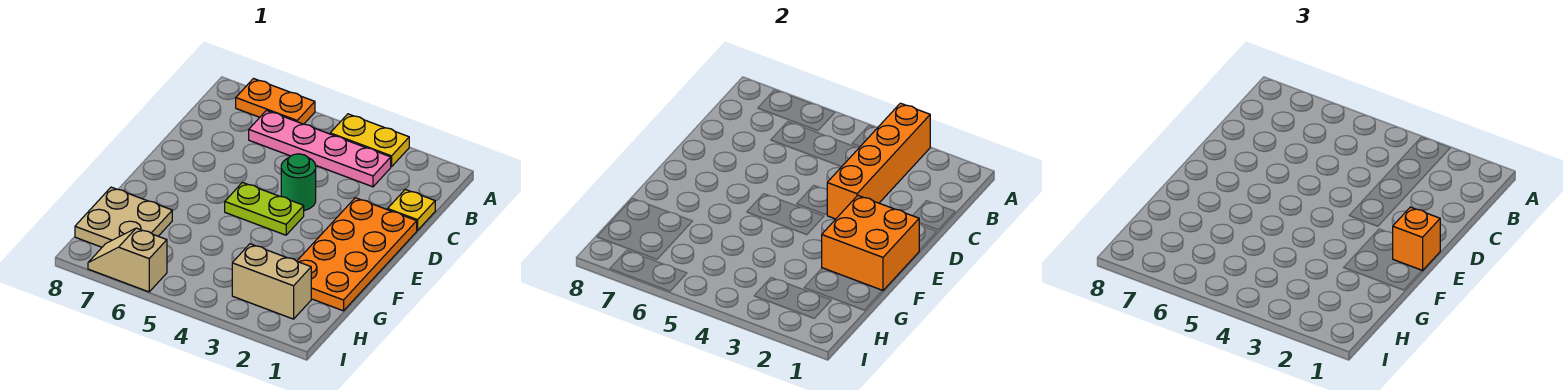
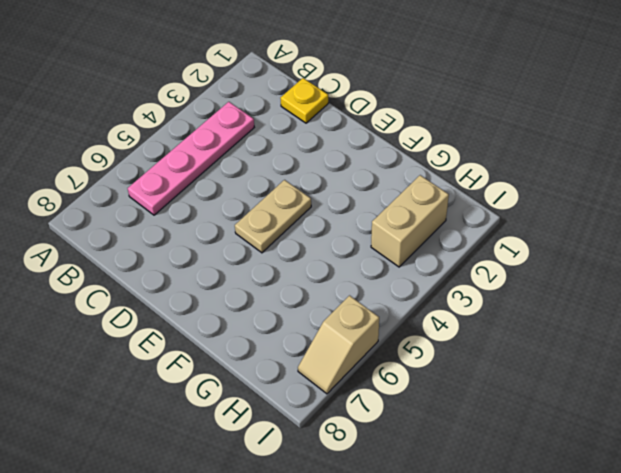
tan plate E4:E5 level 1 -> lime plate E4:E5 level 1
none -> yellow plate A3:A4 level 1
none -> orange plate A6:A7 level 1
none -> orange plate D1:G2 level 1

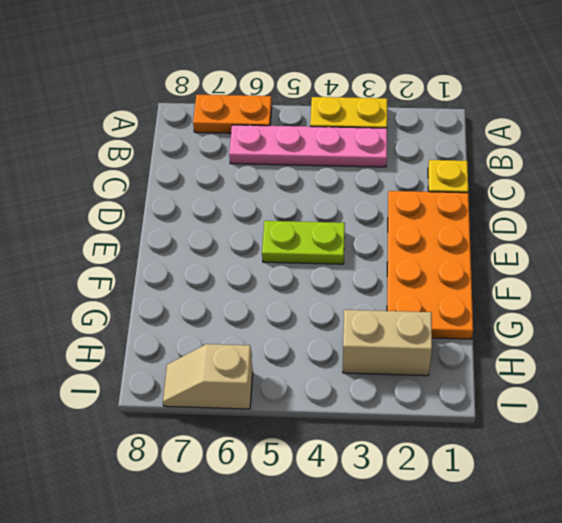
none -> green round brick D4 level 1
none -> tan plate G7:H8 level 1
none -> orange brick A3:D3 level 2

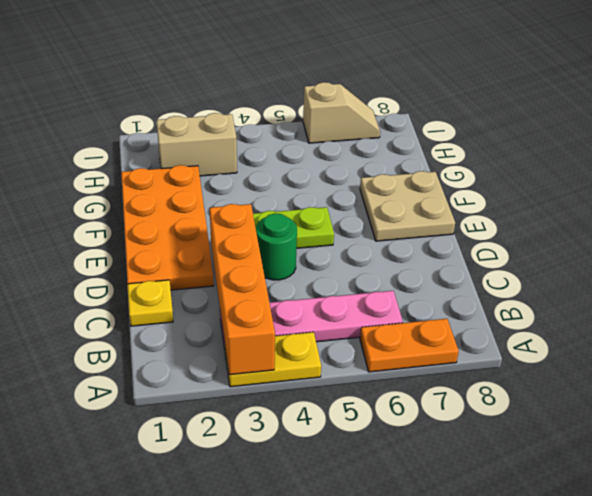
tan plate E7:F8 level 1 -> tan plate G7:H8 level 1
none -> orange brick E1:F2 level 2
none -> orange brick E1 level 3

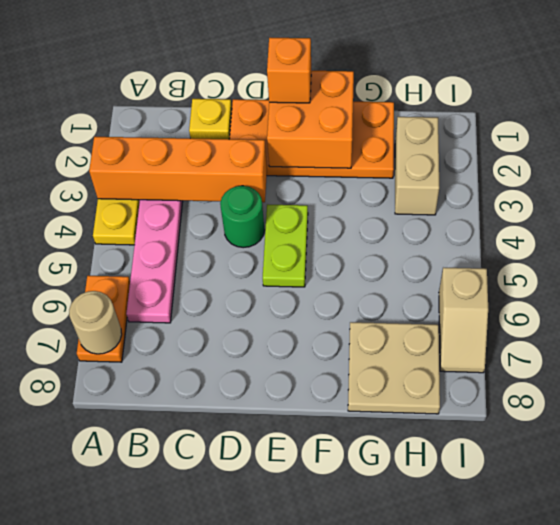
tan round brick A7 level 2 -> none

